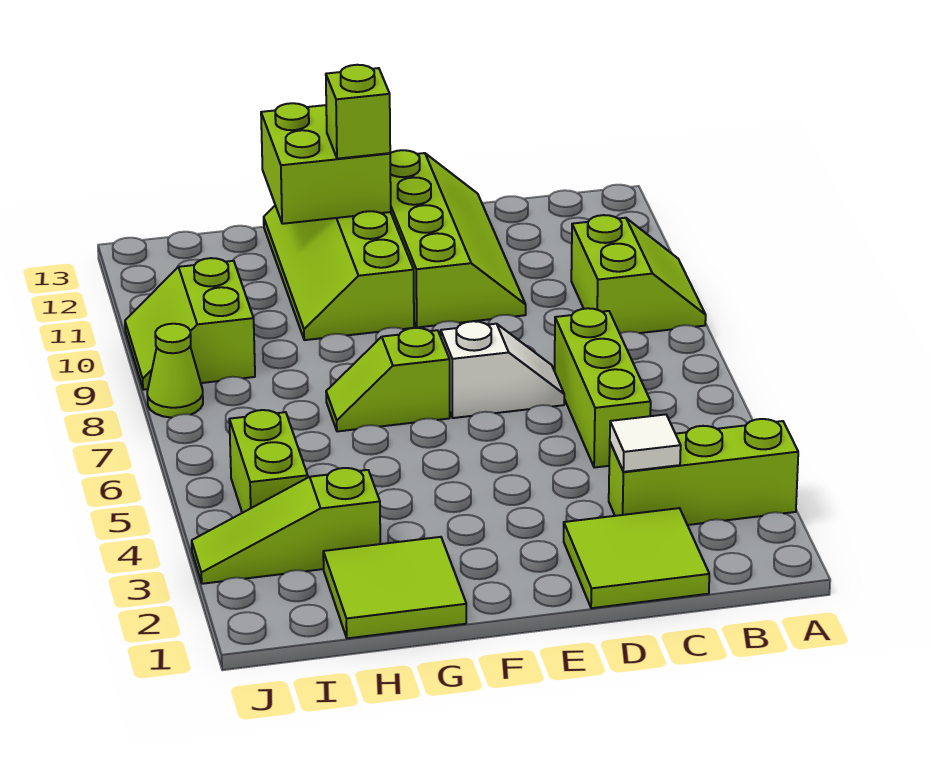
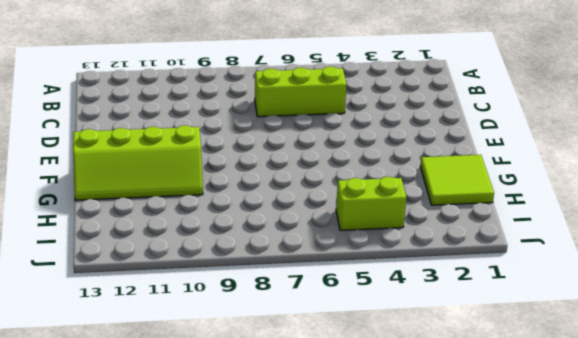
none -> lime brick A3:C3 level 1
none -> lime slope A9:B10 level 1 top B
none -> lime tile C1:D2 level 1

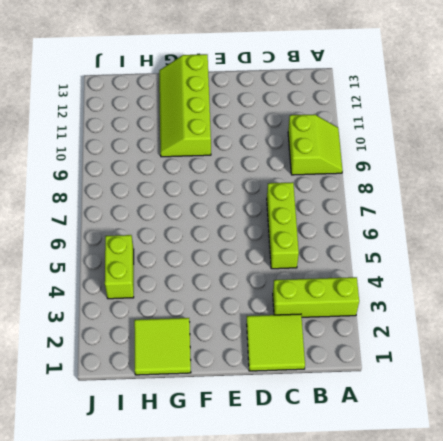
none -> white slope D7:E7 level 1 top E
none -> lime slope D10:E13 level 1 top E
none -> lime slope F7:G7 level 1 top F

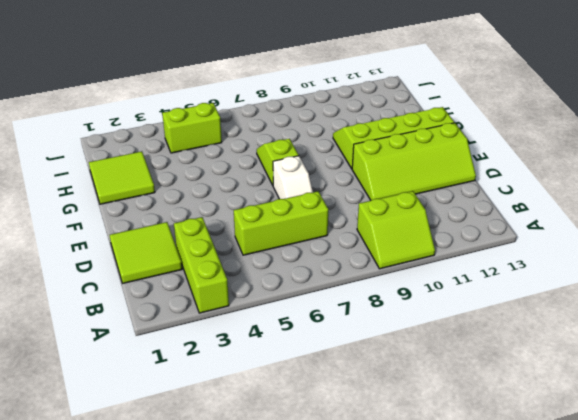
none -> lime slope H3:J3 level 1 top H
none -> lime slope I9:J10 level 1 top I
none -> lime cone J8 level 1

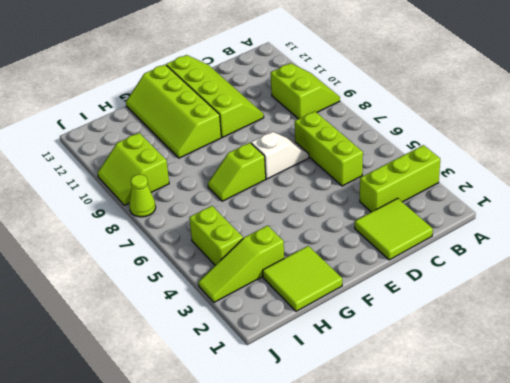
none -> white tile C3 level 2
none -> lime brick F12:G13 level 2
none -> lime brick F12 level 3

